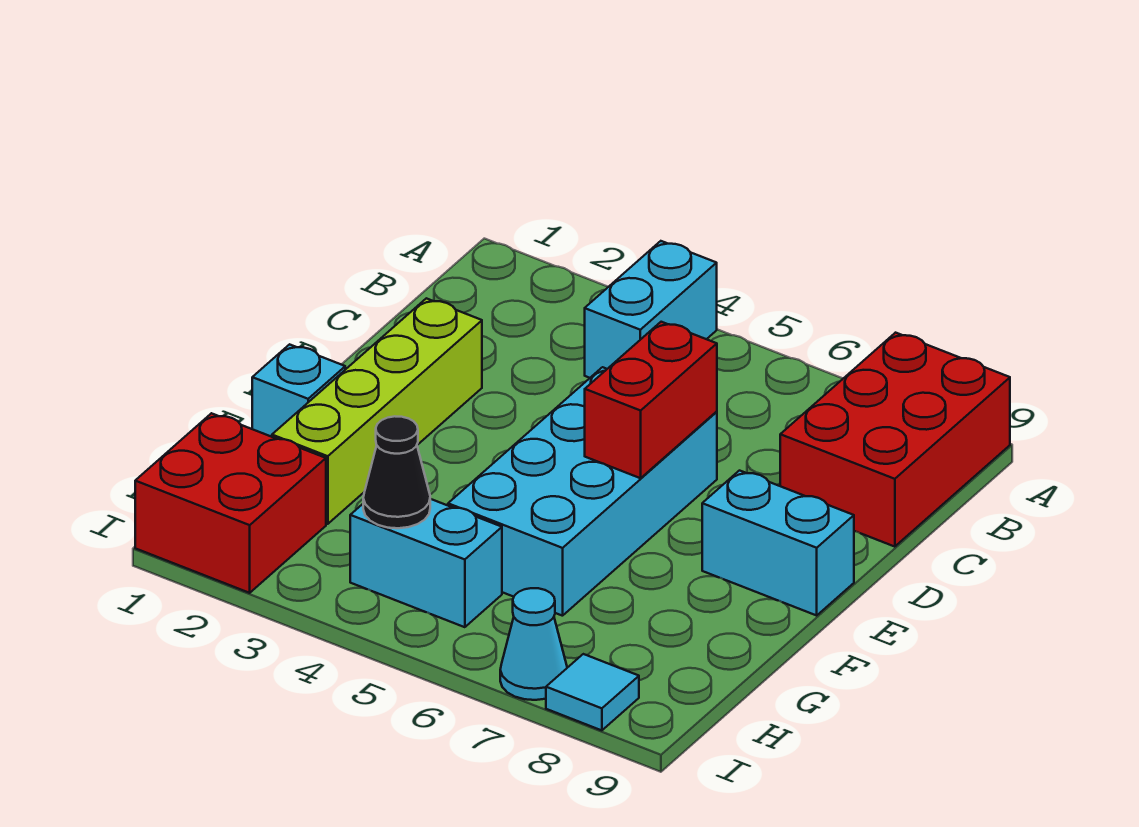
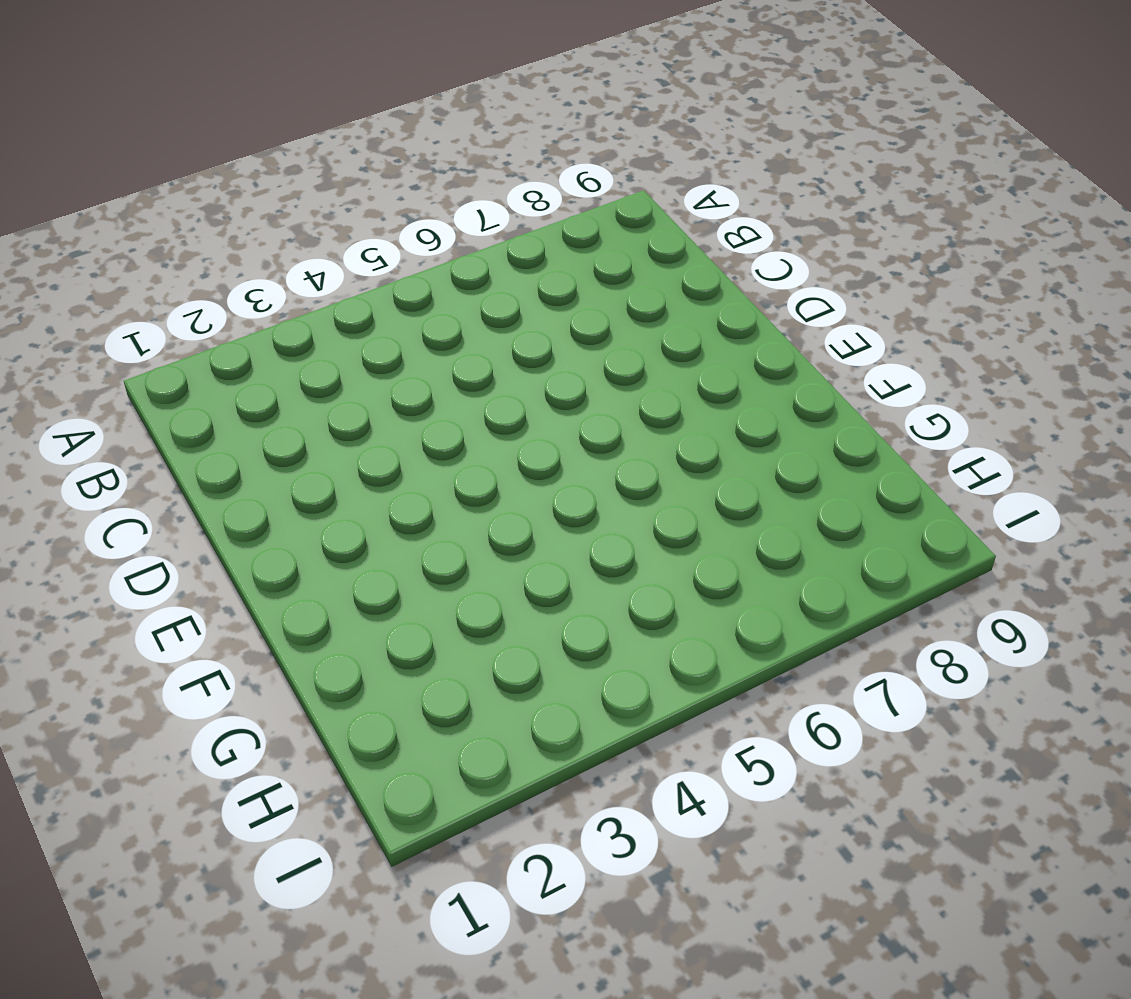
none -> cyan brick A4:B4 level 1
none -> red brick A8:C9 level 1
none -> lime brick D2:G2 level 1

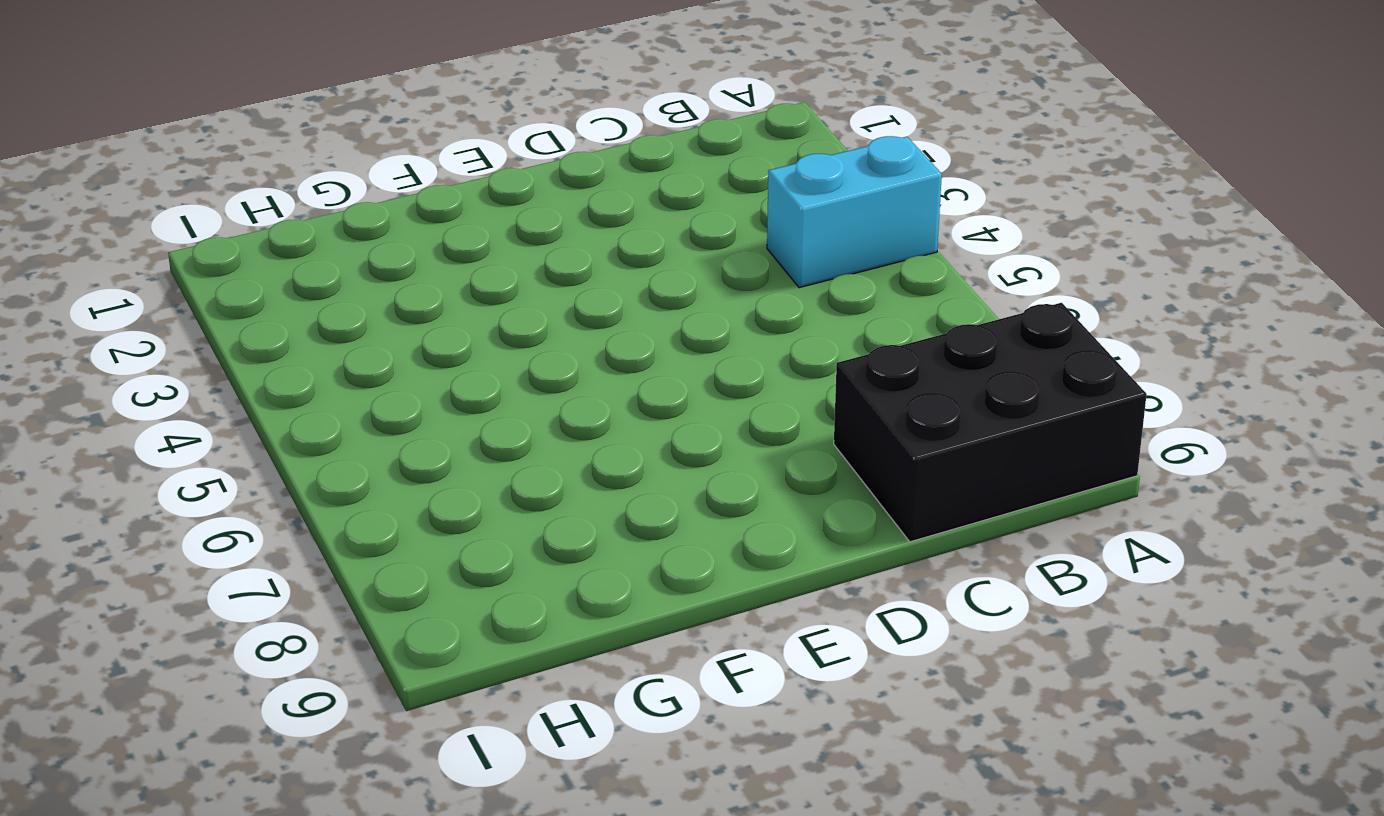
black brick A8:C9 level 1 -> red brick A8:C9 level 1
none -> lime brick D2:G2 level 1
none -> cyan brick D5:G6 level 1
none -> cyan brick E8:E9 level 1

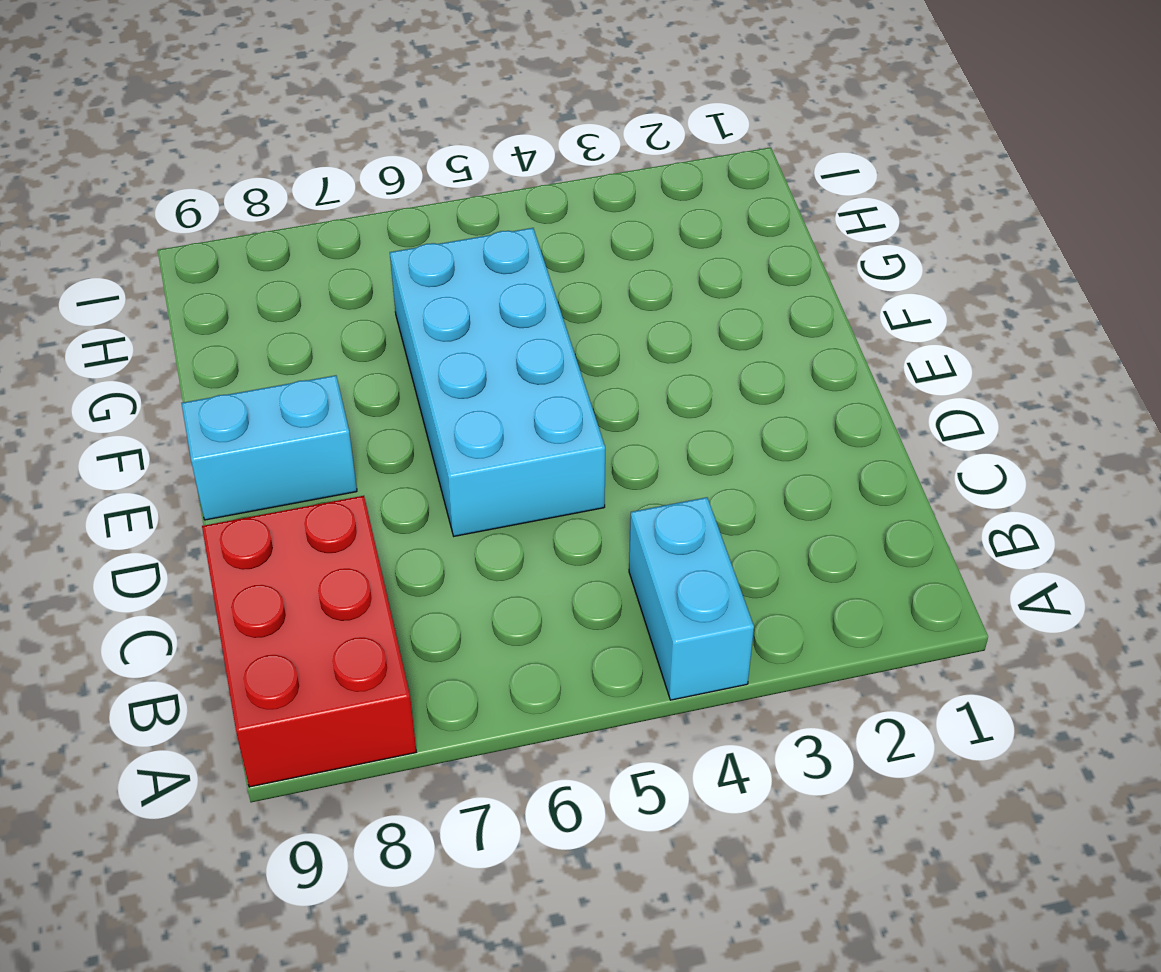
none -> lime brick D2:G2 level 1
none -> cyan brick F1 level 1
none -> red brick H1:I2 level 1

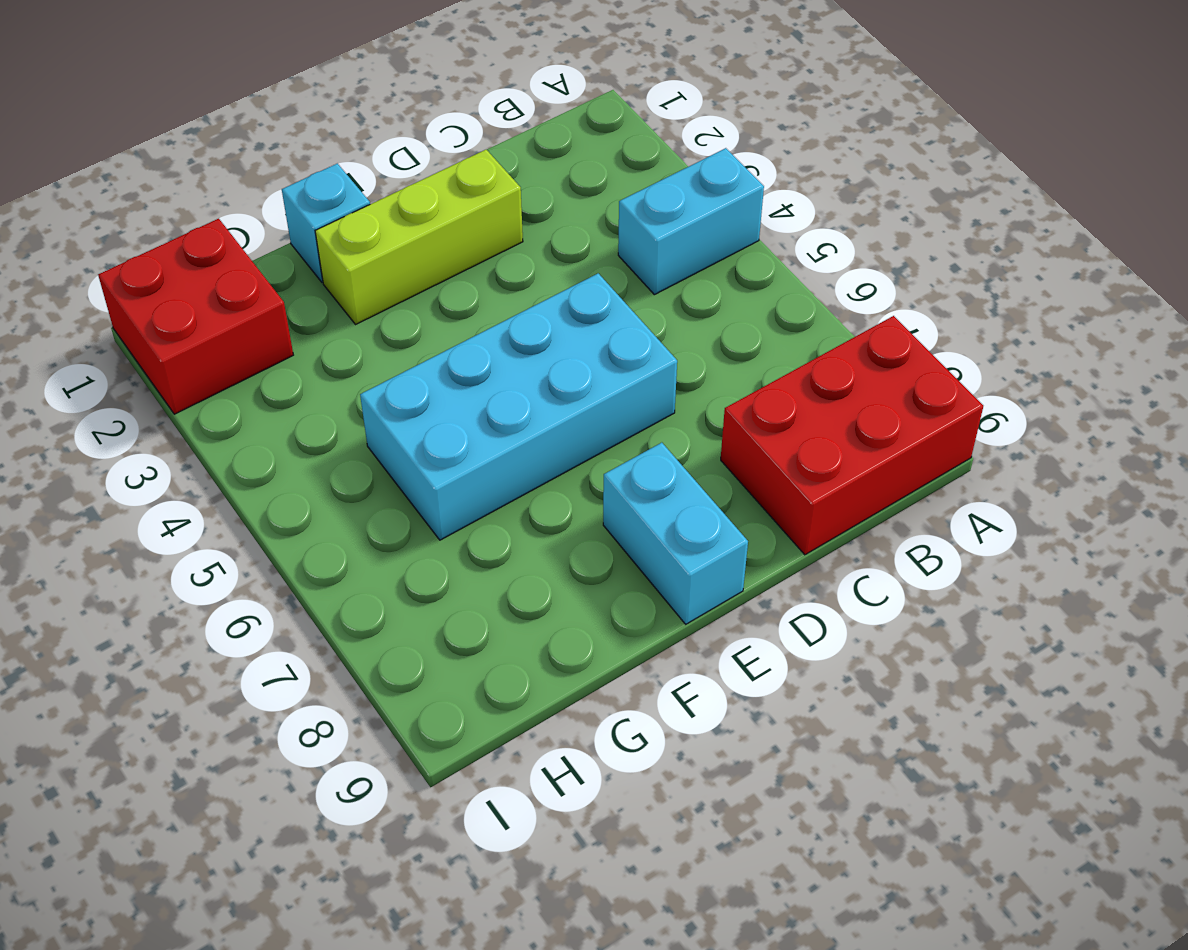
lime brick D2:F2 level 1 -> lime brick D2:G2 level 1
none -> cyan brick H4:H5 level 1
none -> cyan cone I7 level 1
none -> cyan tile I8 level 1

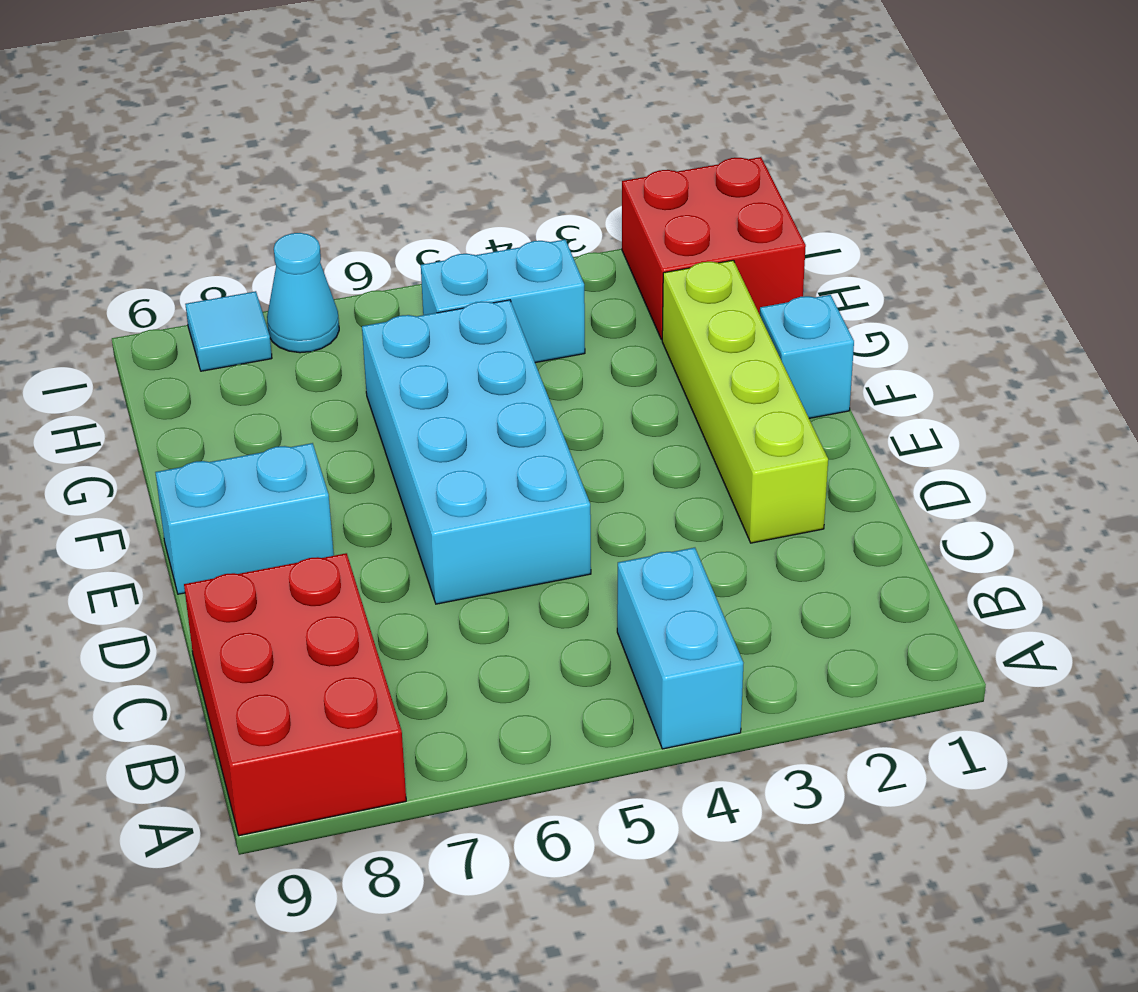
none -> red brick D6:E6 level 2
none -> black cone H4 level 2

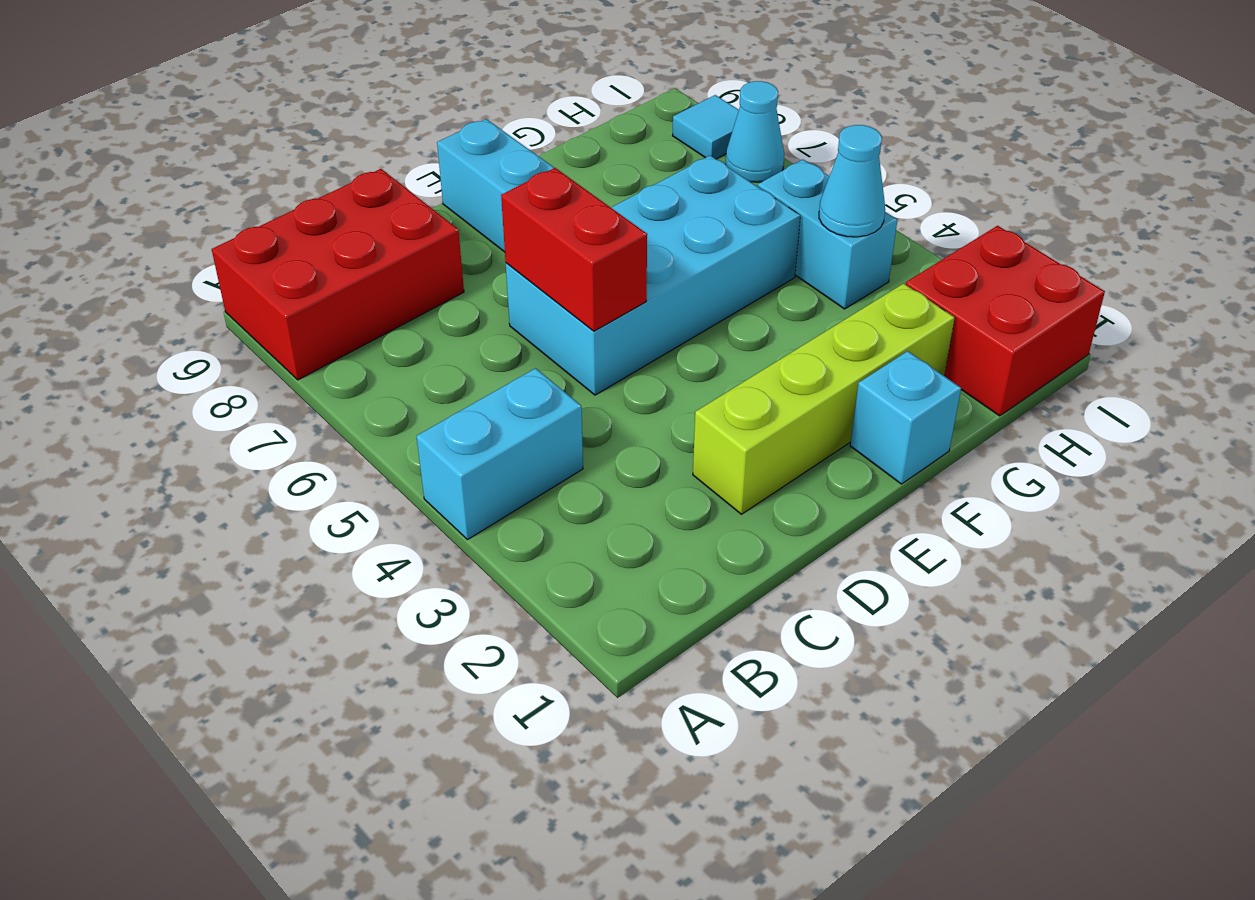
red brick D5:D6 level 2 -> red brick D6:E6 level 2
cyan cone H4 level 2 -> black cone H4 level 2

